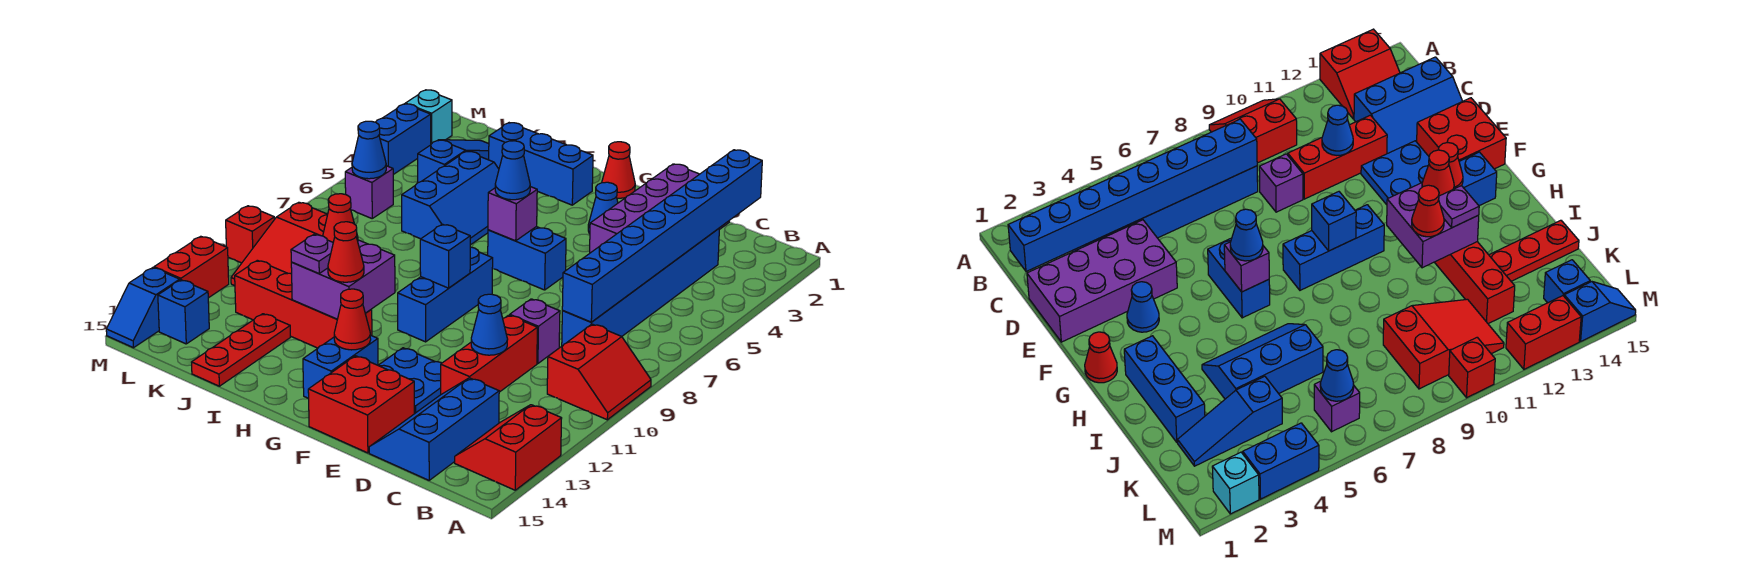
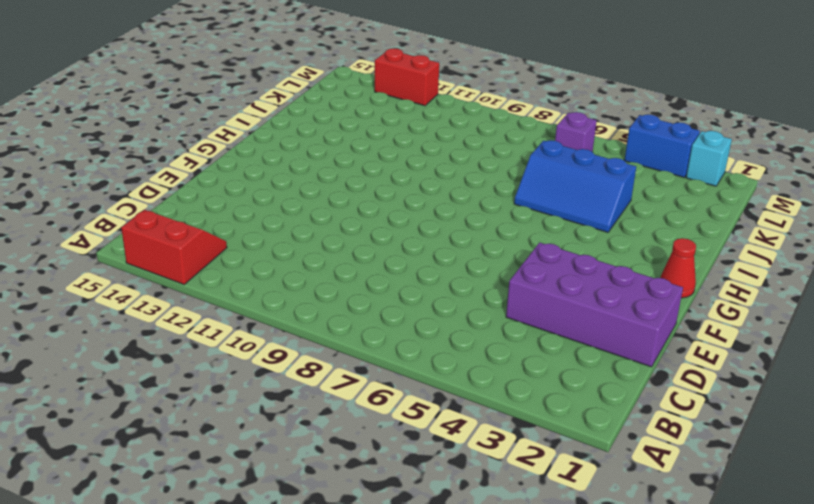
none -> red slope A9:B10 level 1 top B
none -> blue brick C3:C8 level 1
none -> blue slope C13:D15 level 1 top C
none -> purple brick D9 level 1

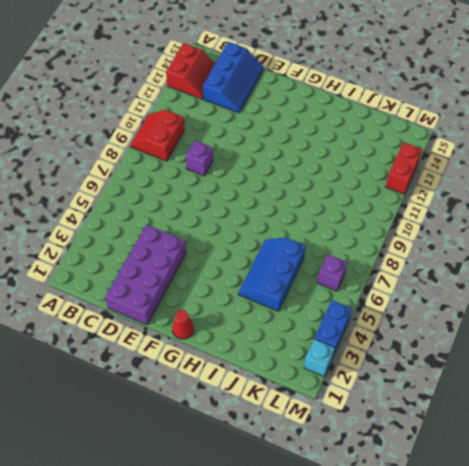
none -> blue brick C3:C8 level 1
none -> red brick D10:D12 level 1
none -> blue plate E12:F13 level 1
none -> red brick E14:F15 level 1

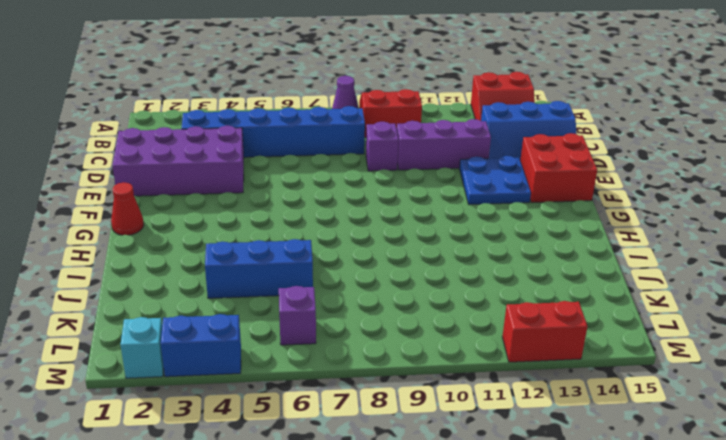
purple cone A8 level 1 -> none
purple brick D10:D12 level 1 -> red brick D10:D12 level 1
none -> blue cone F3 level 1
none -> blue brick F6:G6 level 1
none -> blue brick G8:G10 level 1
none -> blue brick G13:G14 level 1

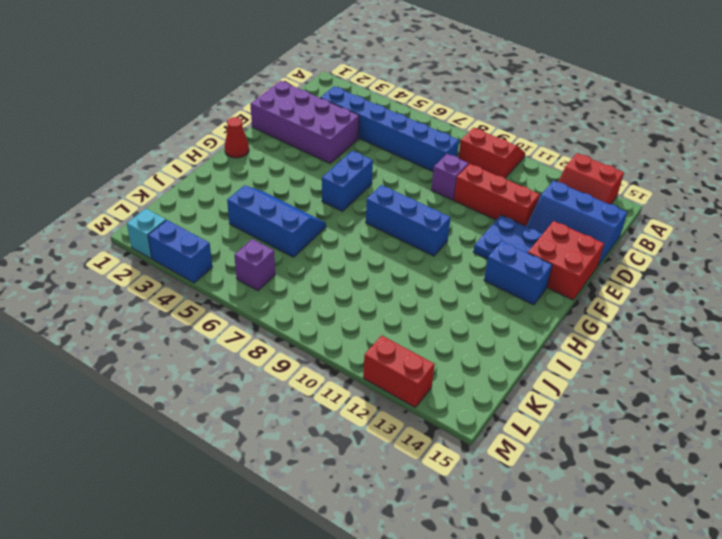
none -> blue cone F3 level 1
none -> blue brick H2:J2 level 1
none -> red brick H12:K12 level 1
none -> red plate J13:J15 level 1

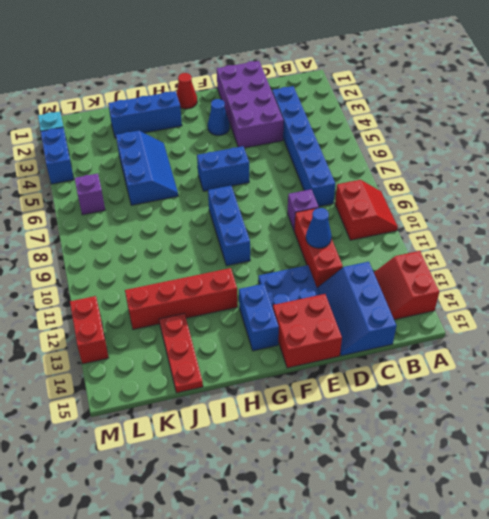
none -> blue slope K2:K4 level 1 top 4
none -> red slope K9:L11 level 1 top 9
none -> blue brick L14 level 1
none -> red brick M10 level 1

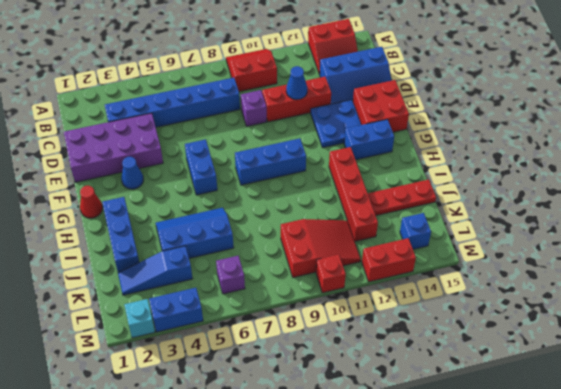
none -> blue slope M14:M15 level 1 top 14
none -> blue brick C1:C8 level 2
none -> purple brick G6 level 2
none -> blue brick G9 level 2

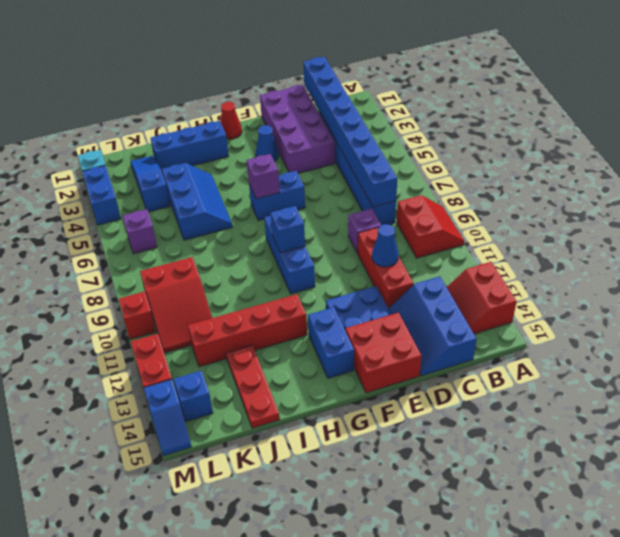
none -> red cone G13 level 2
none -> purple brick H11:I12 level 2
none -> blue cone L6 level 2
none -> blue cone G6 level 3

